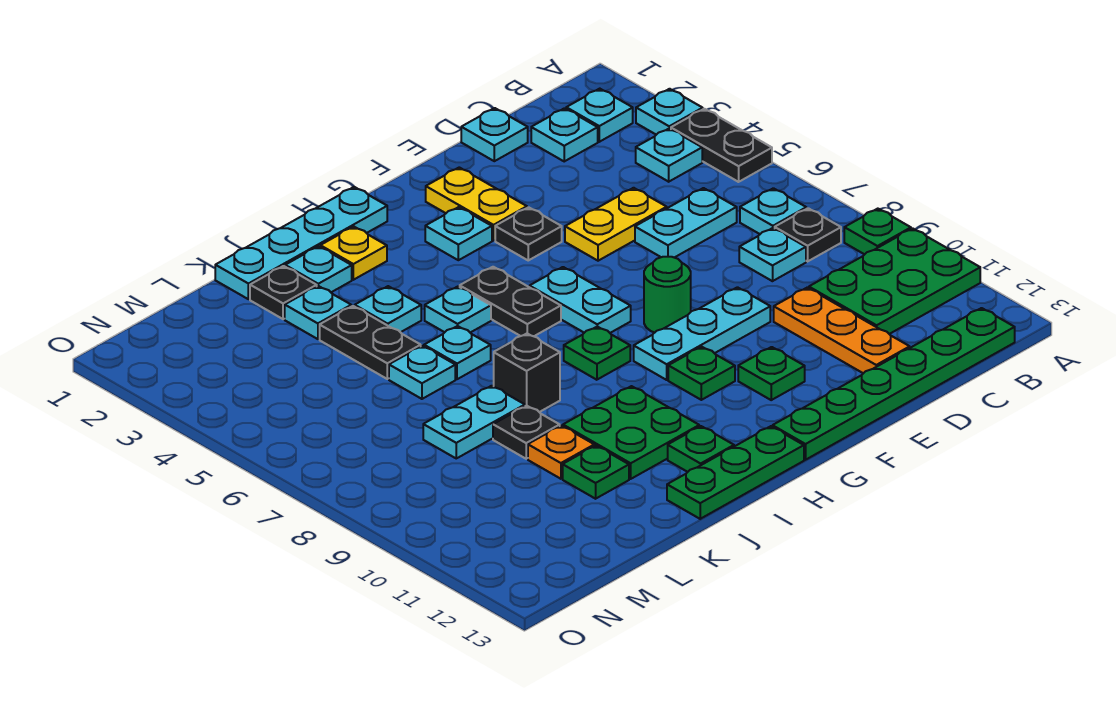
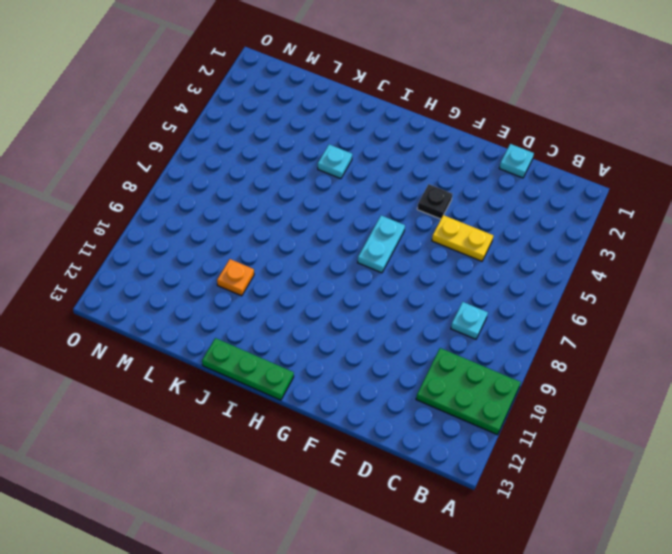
none -> cyan plate A3 level 1
none -> black plate A4:A5 level 1
none -> green plate A9 level 1
none -> cyan plate B2 level 1

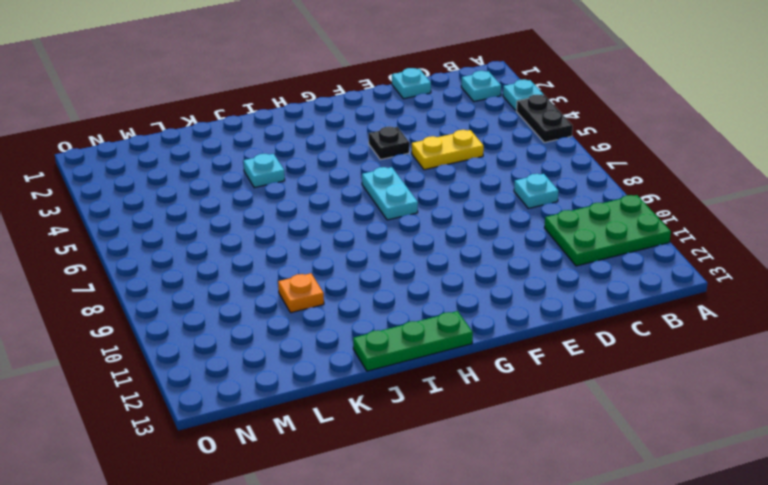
none -> green plate A9 level 1
none -> cyan plate B4 level 1
none -> cyan plate B7 level 1
none -> black plate B8 level 1

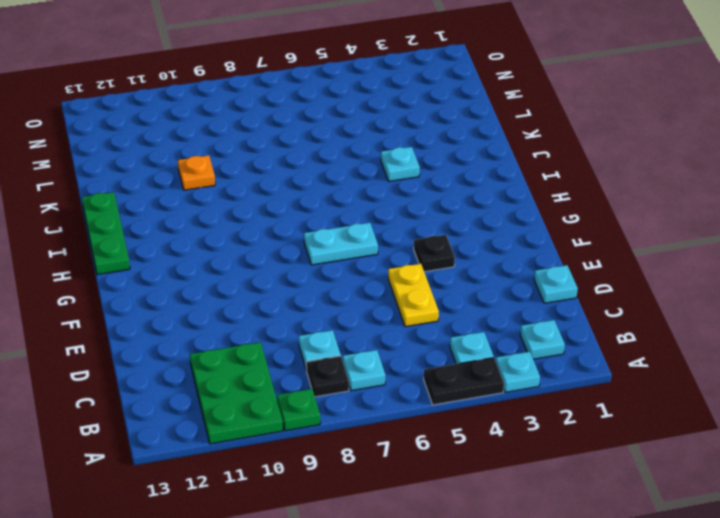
none -> green plate B13:G13 level 1
none -> cyan plate C2 level 1
none -> cyan plate C6:D6 level 1
none -> orange plate D10:D12 level 1

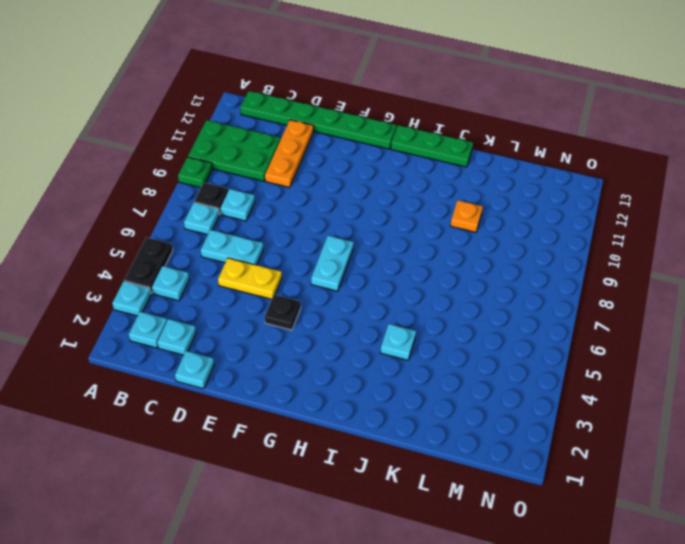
none -> cyan plate E9:G9 level 1
none -> yellow plate F2:F3 level 1
none -> green round brick F8 level 1
none -> green plate F11 level 1

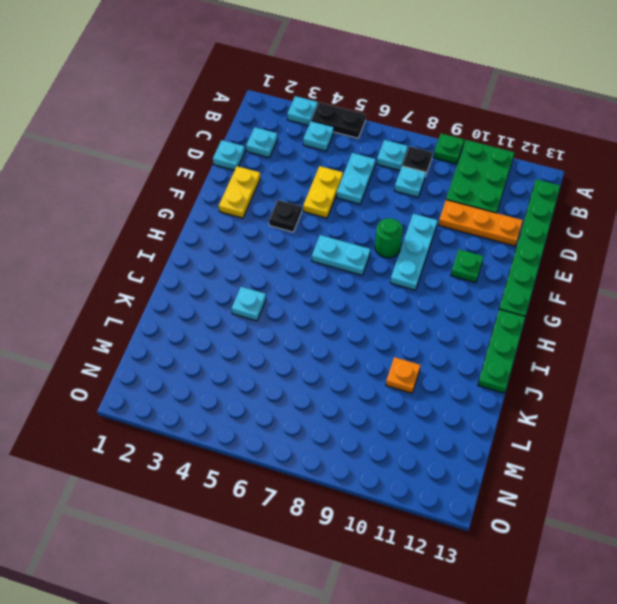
yellow plate E2:F2 level 1 -> yellow plate F2:F3 level 1
none -> cyan plate B2 level 1
none -> cyan plate G3 level 1
none -> green plate G10 level 1
none -> cyan plate H1:K1 level 1

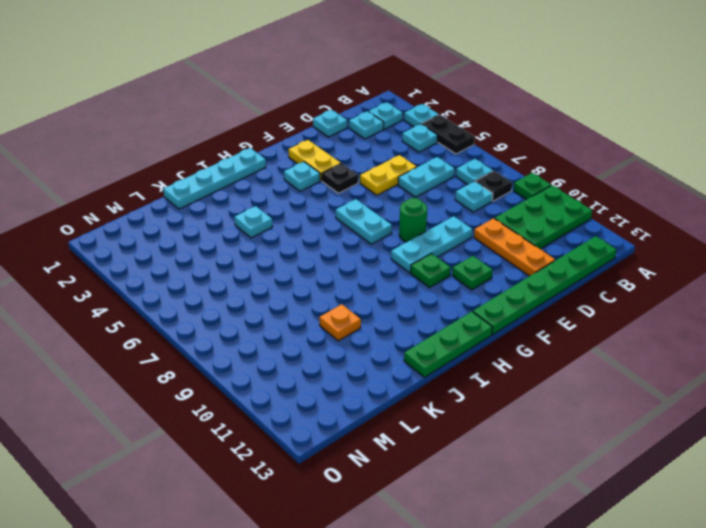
none -> black plate H5:H6 level 1
none -> green plate H8 level 1
none -> yellow plate I2 level 1
none -> cyan plate I5 level 1

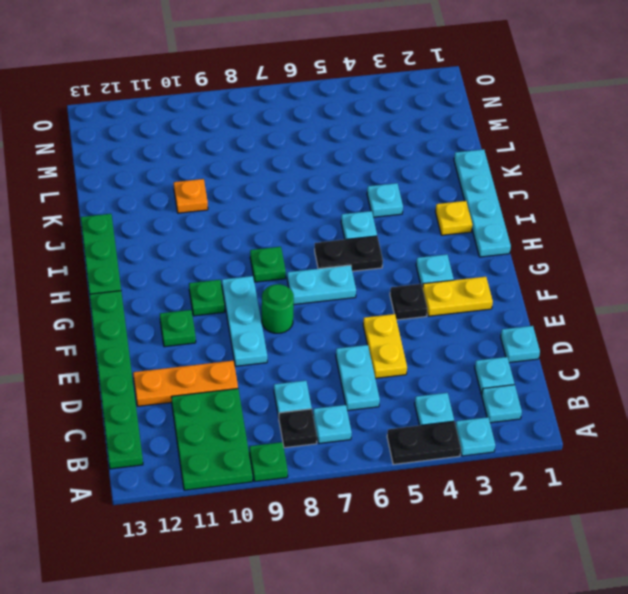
none -> green plate I10:J11 level 1
none -> green plate I12 level 1
none -> cyan plate J2 level 1
none -> cyan plate J6 level 1

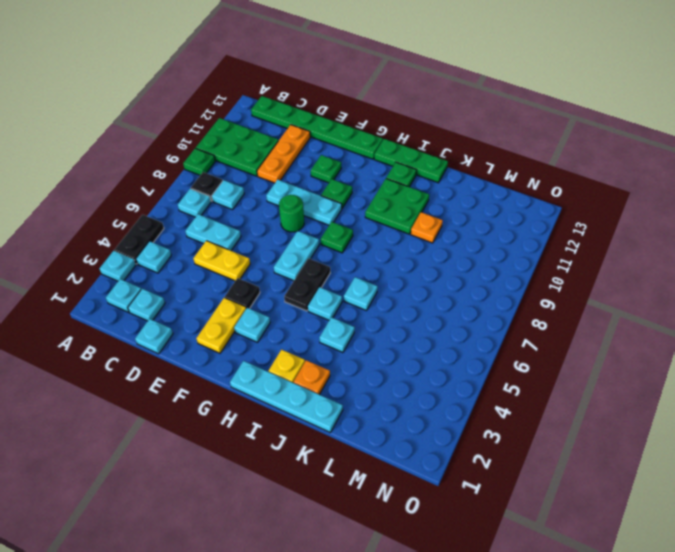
orange plate J2 level 1 -> cyan plate J2 level 1
none -> black brick J8 level 1
none -> black plate K2 level 1
none -> cyan plate K3 level 1
none -> black plate K4:K5 level 1

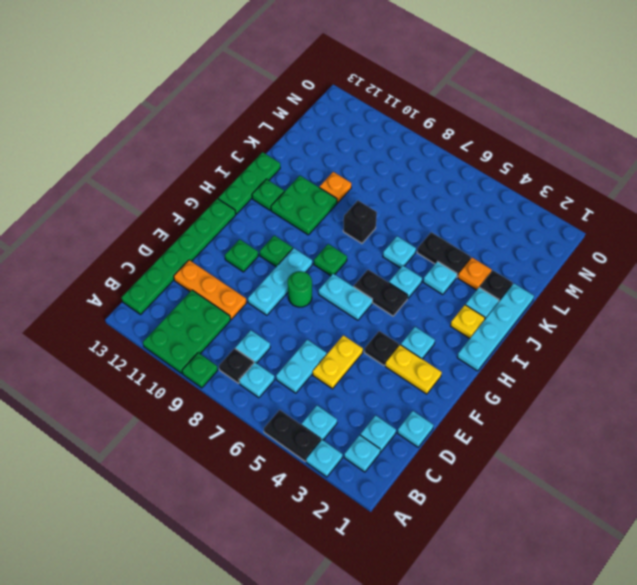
orange plate K3 level 1 -> cyan plate K3 level 1
none -> cyan plate K6 level 1
none -> cyan plate K8:L8 level 1
none -> black plate K9 level 1
none -> green plate K11 level 1

